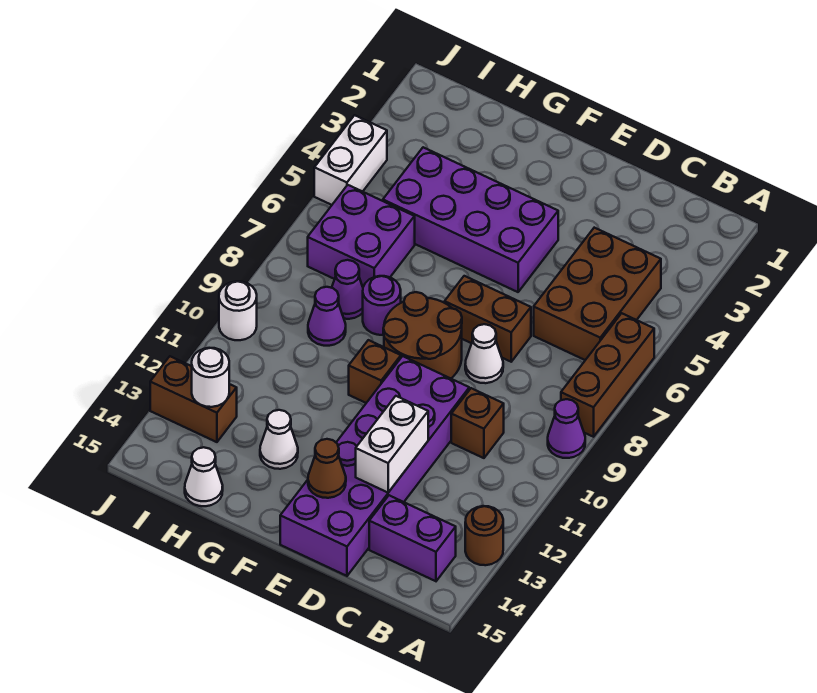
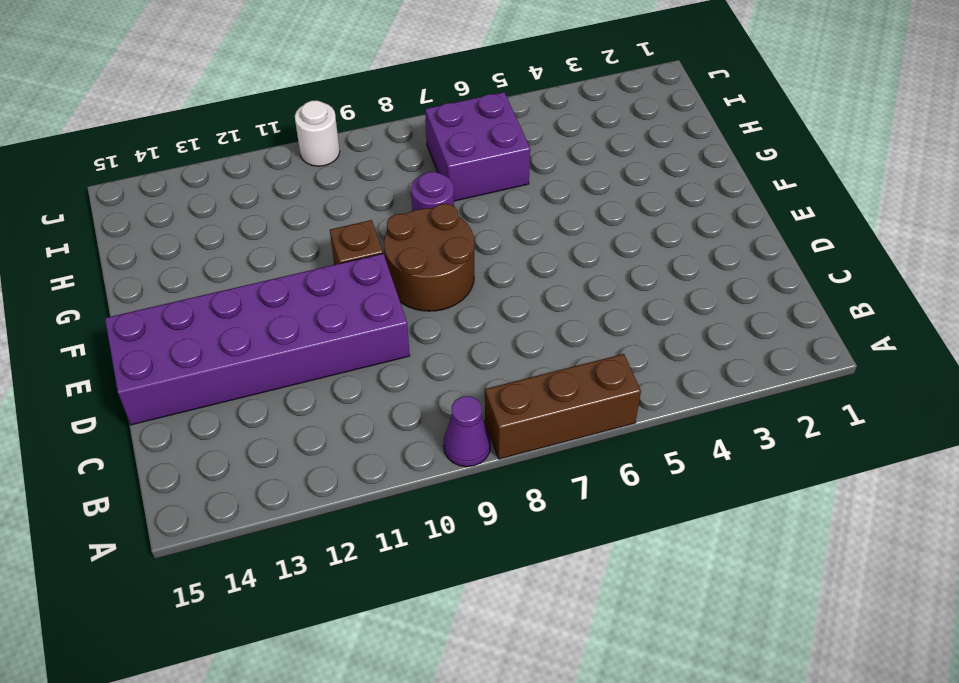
none -> brown round brick A13 level 1
none -> brown brick B4:C6 level 1
none -> purple brick B14:C14 level 1

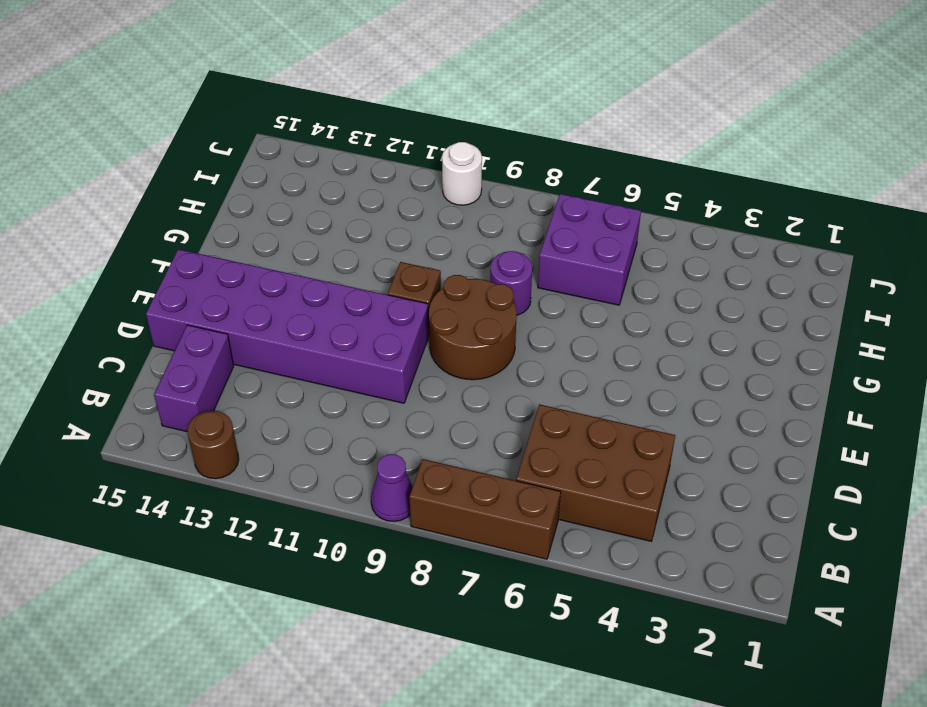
none -> brown brick C10 level 1
none -> brown brick D7:E7 level 1
none -> white cone D8 level 1

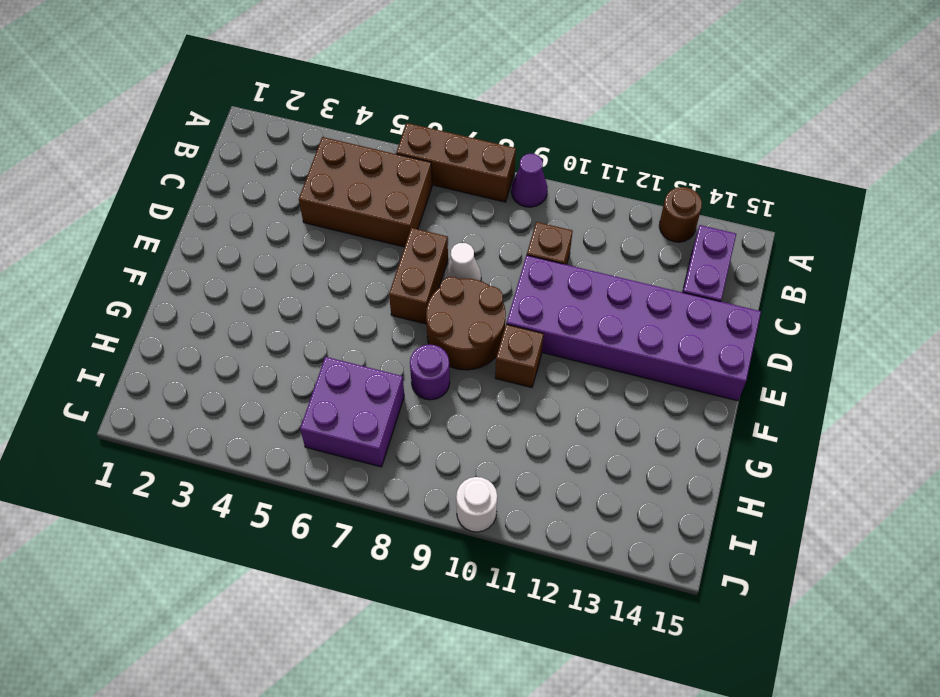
none -> purple brick E4:H5 level 1
none -> white cone G13 level 1
none -> purple cone H8 level 1

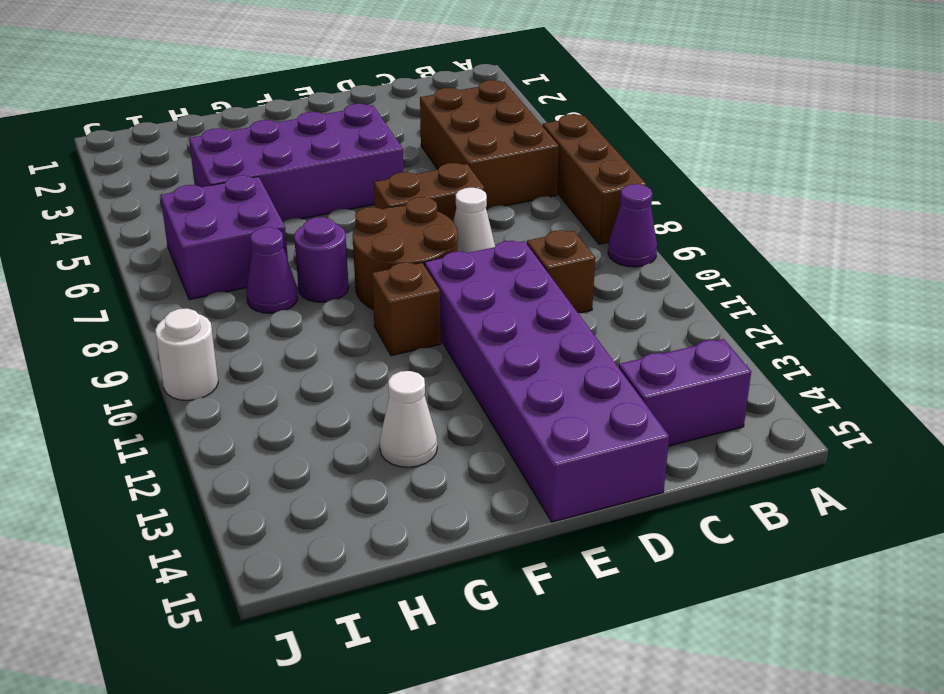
none -> brown round brick A13 level 1
none -> purple cone H9 level 1
none -> white cone H15 level 1

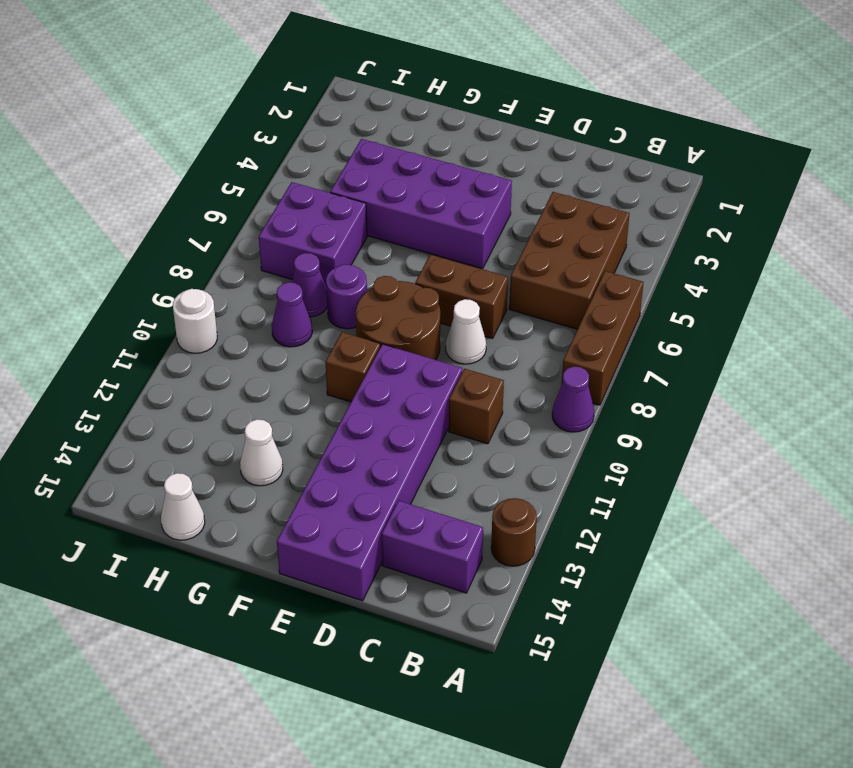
none -> brown brick I13:J13 level 1
none -> white brick J4:J5 level 1
none -> white brick D12:D13 level 2

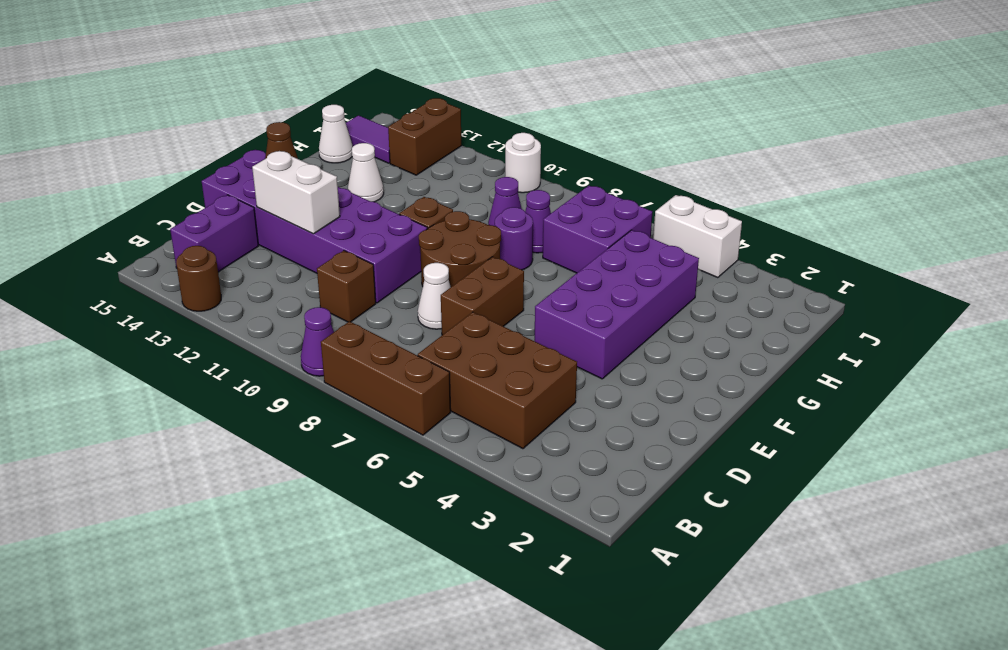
purple tile I14:I15 level 1 -> none
none -> white round brick I13 level 2

